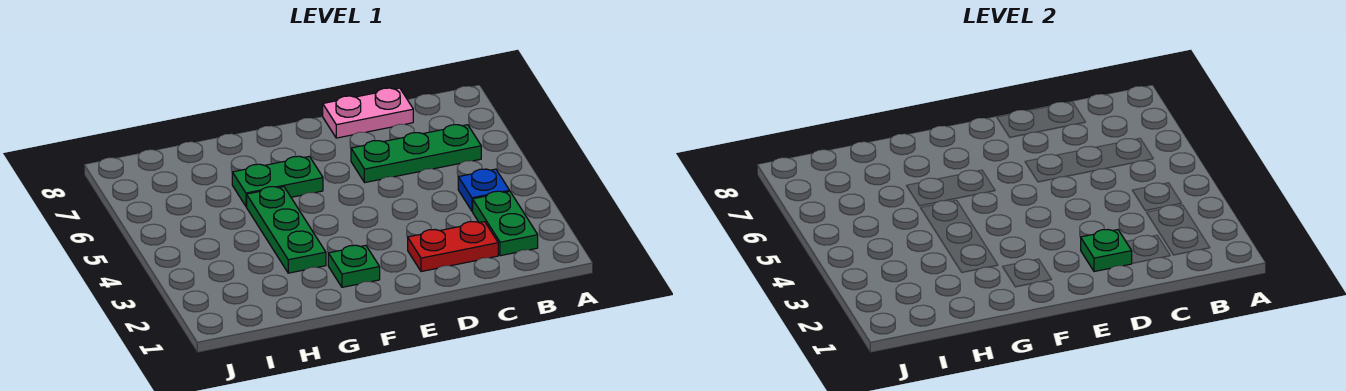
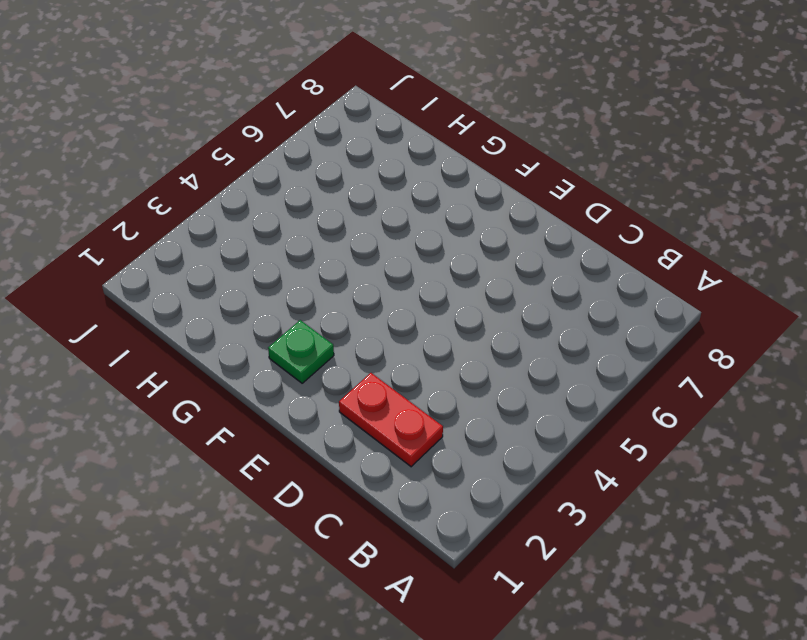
none -> green plate B2:B3 level 1
none -> blue plate B4 level 1

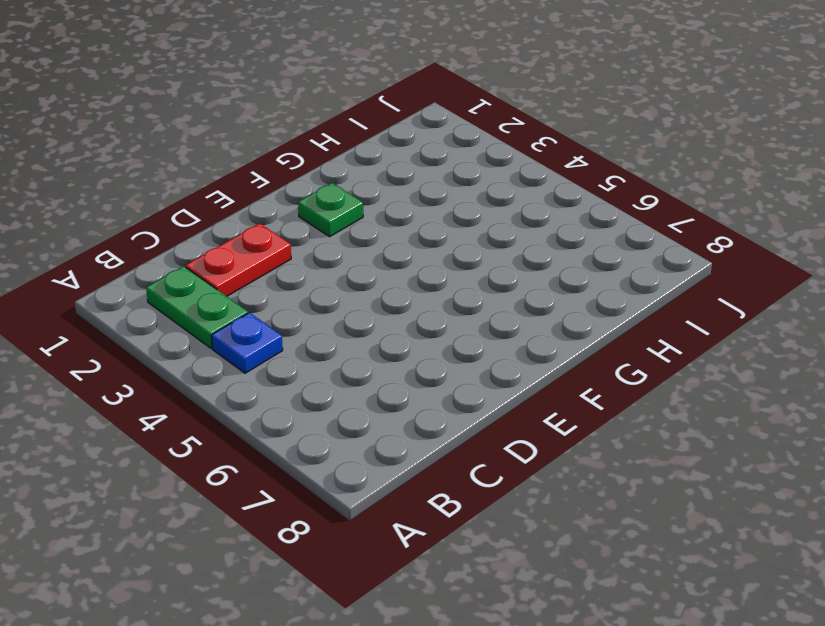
none -> green plate B6:D6 level 1
none -> pink plate C8:D8 level 1

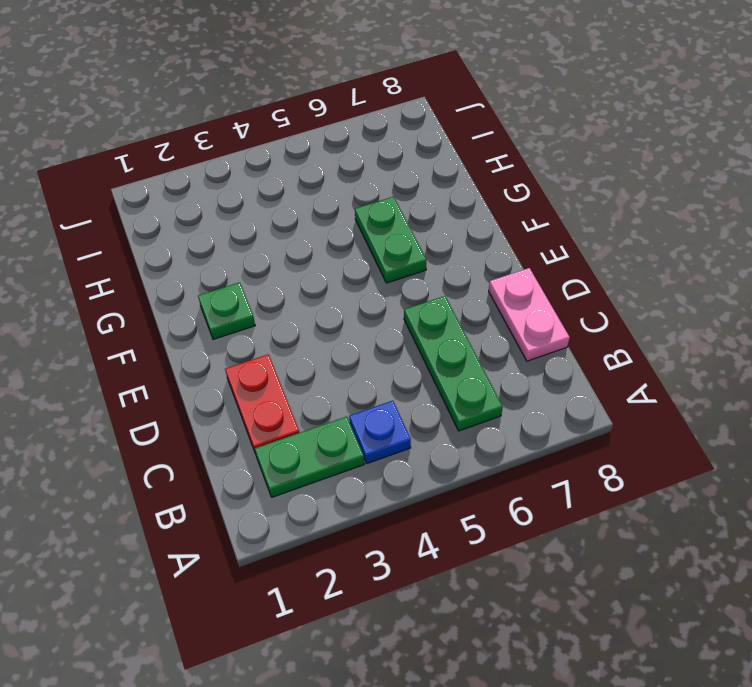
none -> green plate G3:G5 level 1
none -> green plate D2 level 2

